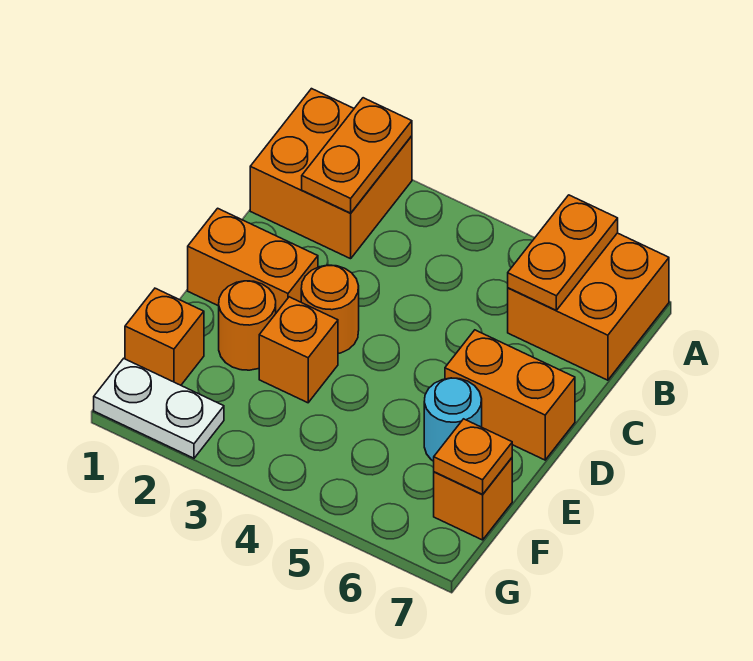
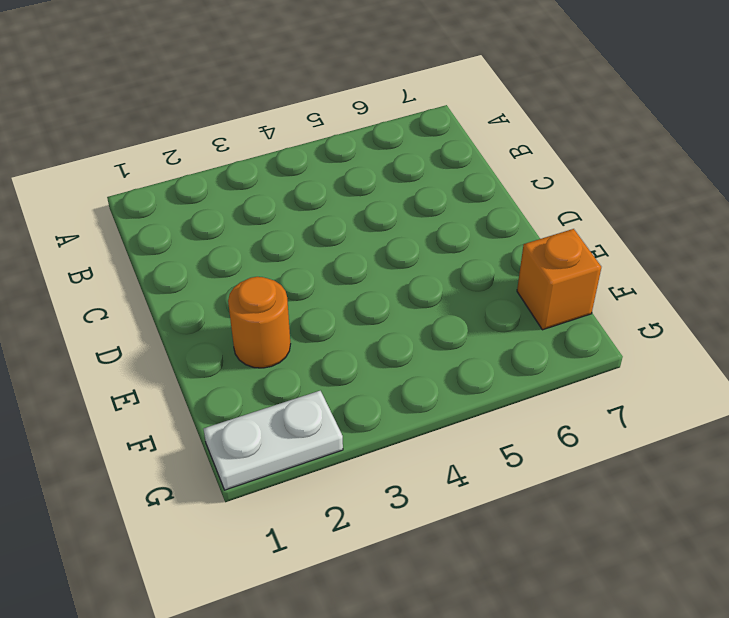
none -> orange brick A1:B2 level 1
none -> orange brick A6:B7 level 1
none -> orange brick D1:D2 level 1

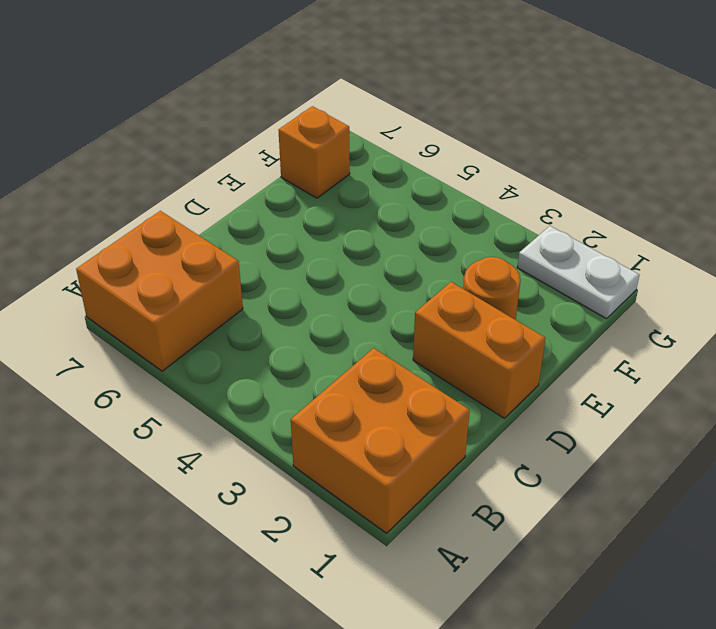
none -> orange round brick D3 level 1
none -> orange brick D6:D7 level 1
none -> orange brick E3 level 1

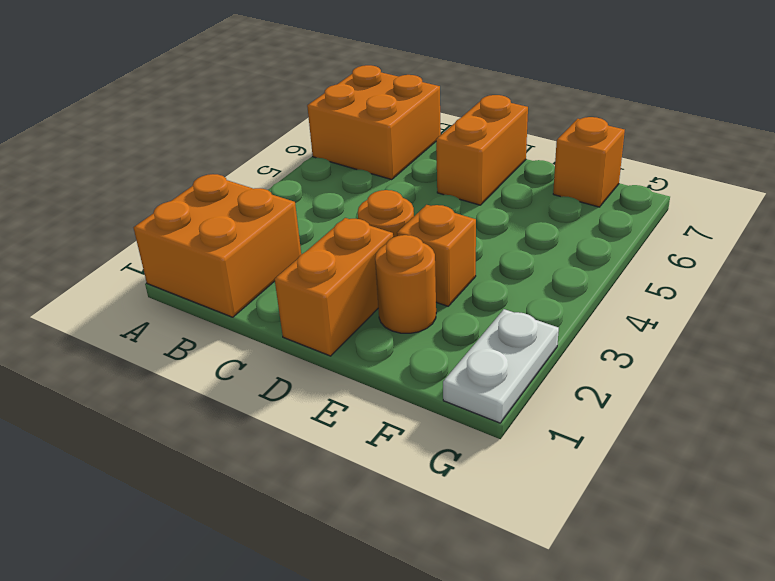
none -> cyan round brick E6 level 1
none -> orange brick F1 level 1
none -> orange plate A2:B2 level 2

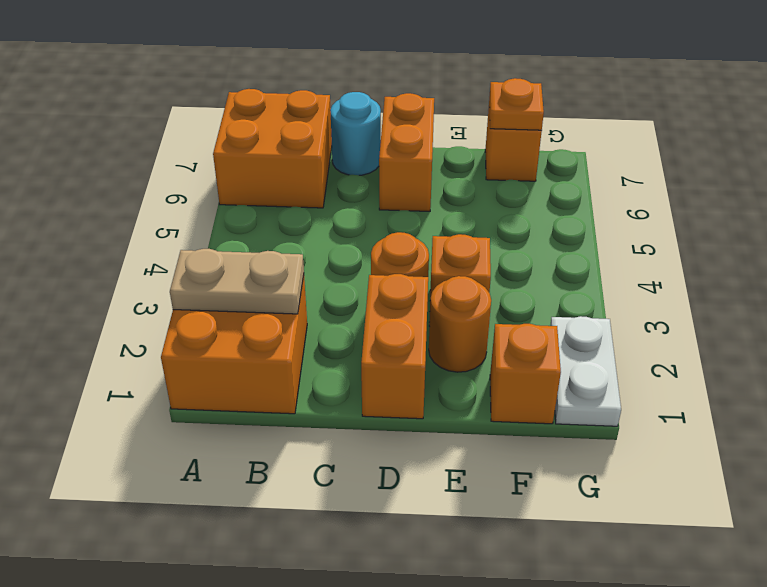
tan plate A2:B2 level 2 -> orange plate A2:B2 level 2
cyan round brick C7 level 1 -> cyan round brick E6 level 1
none -> orange plate A6:B6 level 2

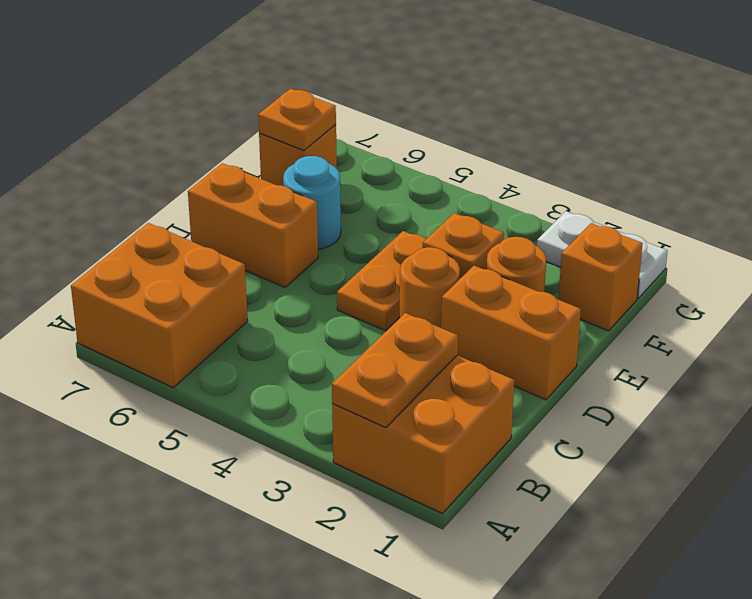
orange plate D4:E4 level 1 -> orange plate A6:B6 level 2

